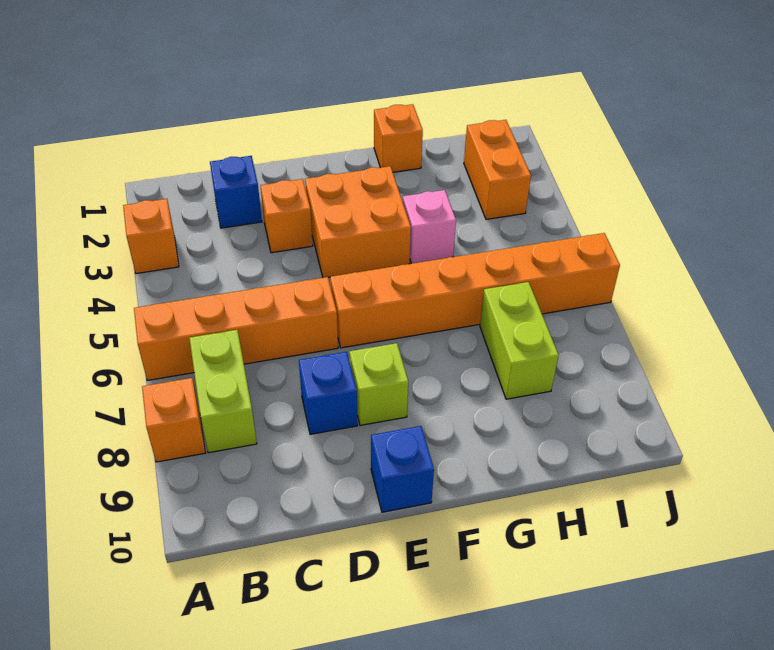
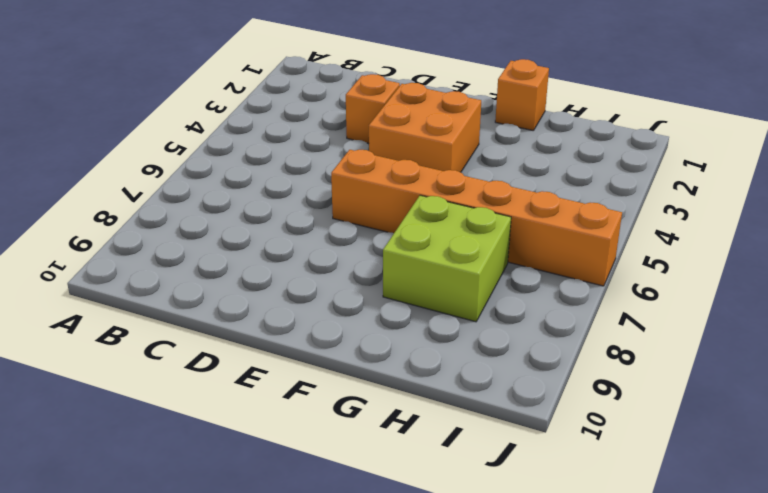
lime brick G7:H8 level 1 -> lime brick H7:H8 level 1
none -> orange brick A3 level 1
none -> orange brick A6:D6 level 1
none -> orange brick A8 level 1

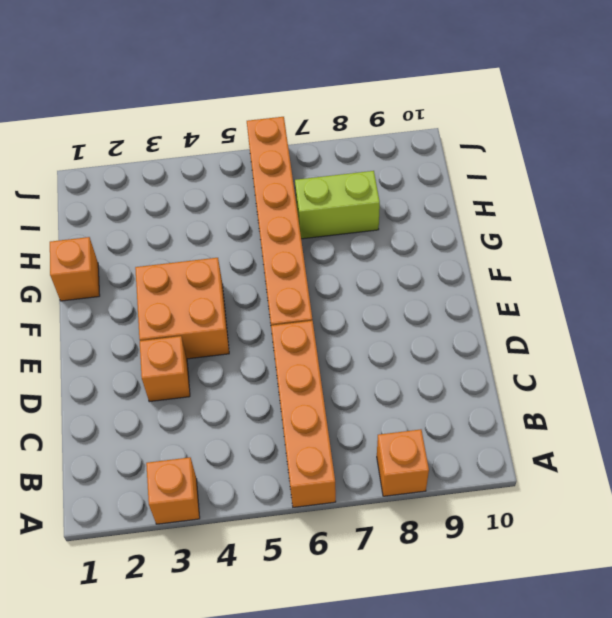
none -> lime brick B7:B8 level 1
none -> blue brick C2 level 1
none -> blue brick D8 level 1

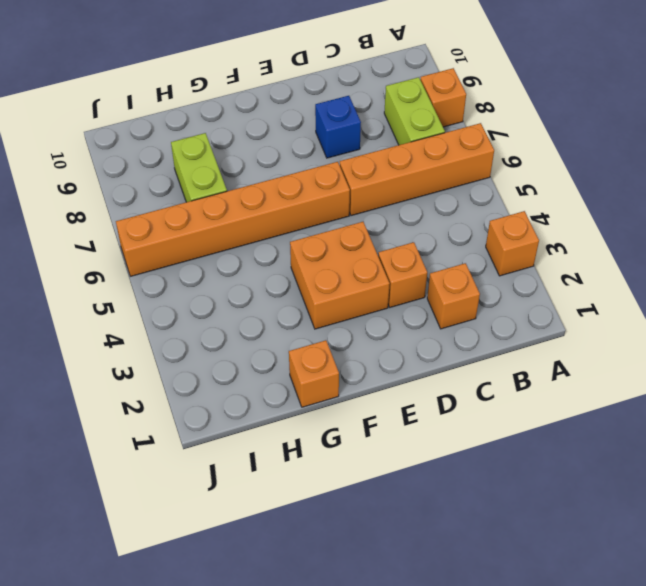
orange brick C2 level 1 -> blue brick C2 level 1
none -> lime brick E8 level 1
none -> blue brick E10 level 1
none -> pink brick G4 level 1

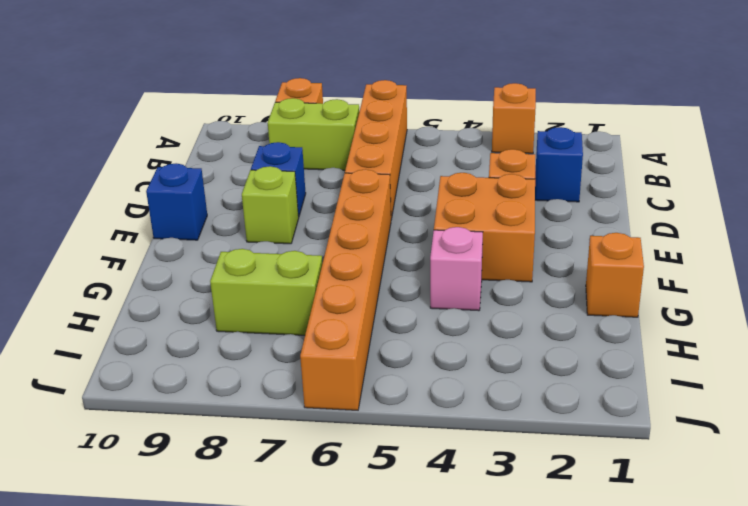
none -> orange brick I2:I3 level 1

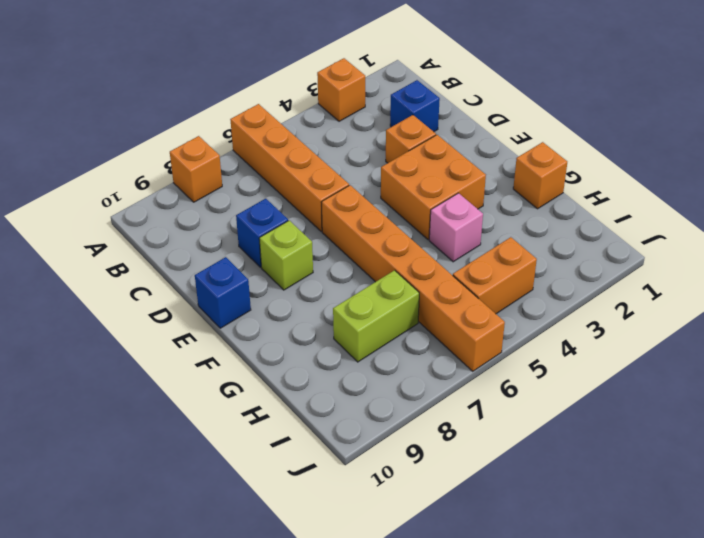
orange brick I4:I5 level 1 -> orange brick I2:I3 level 1
none -> lime brick B7:B8 level 1

